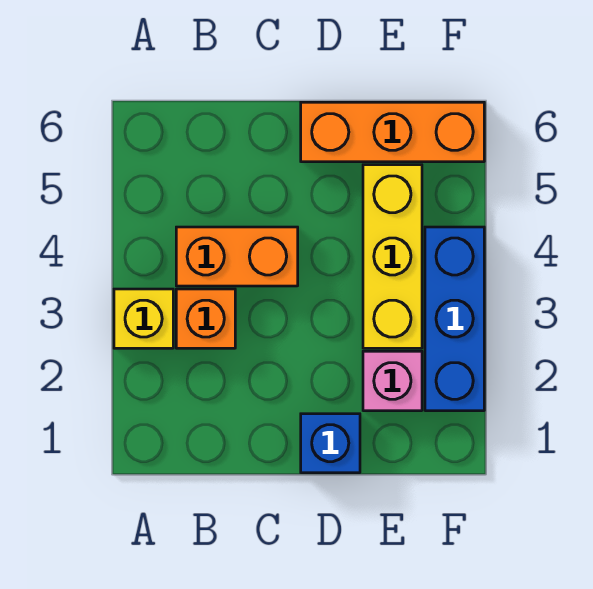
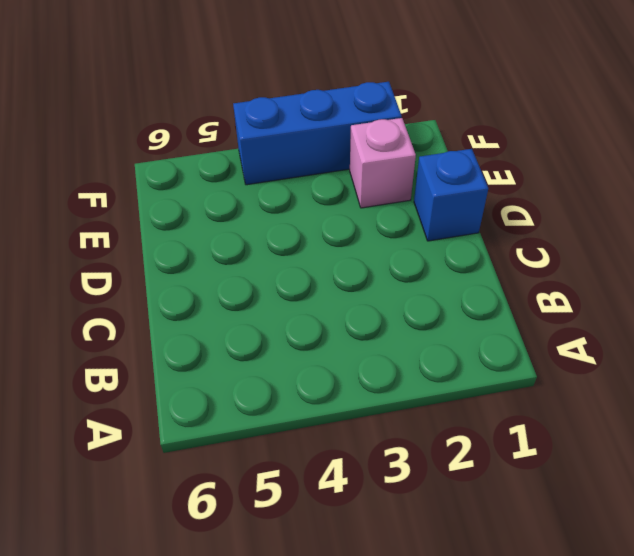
none -> yellow brick A3 level 1
none -> orange brick B3 level 1

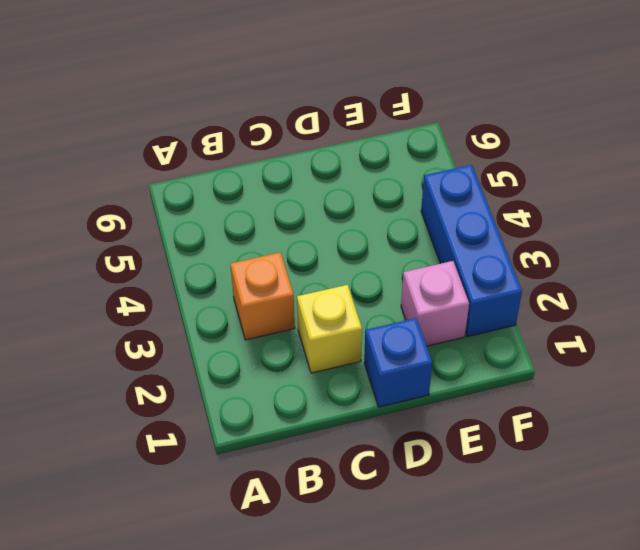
yellow brick C2 level 1 -> yellow brick A3 level 1
none -> orange brick B4:C4 level 1
none -> orange brick D6:F6 level 1

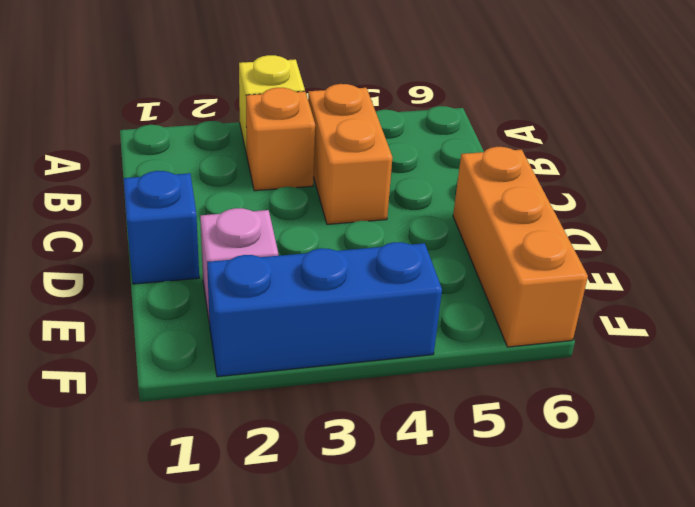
none -> yellow brick E3:E5 level 1

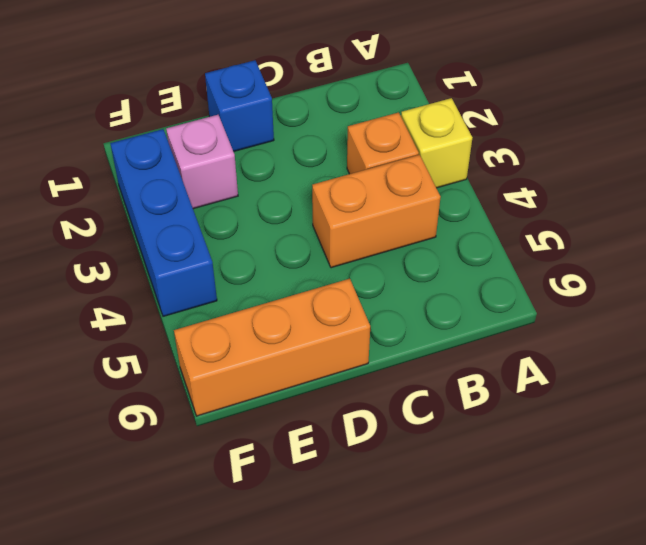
none -> yellow brick E3:E5 level 1

